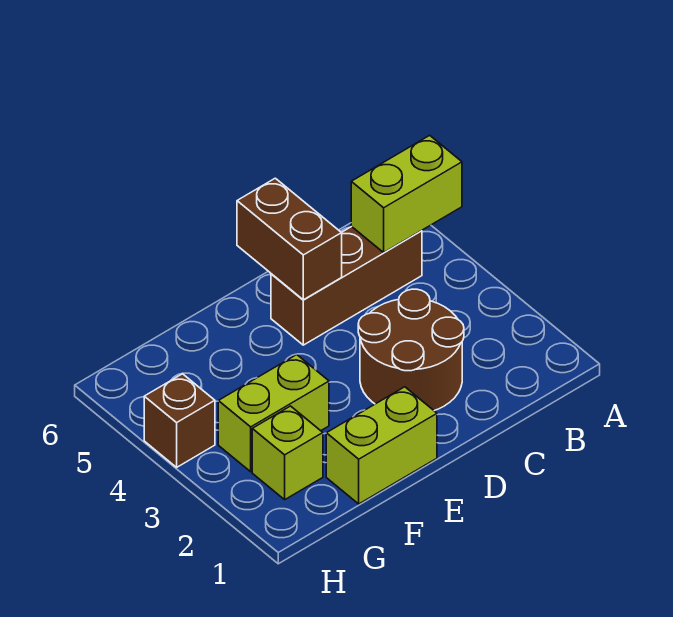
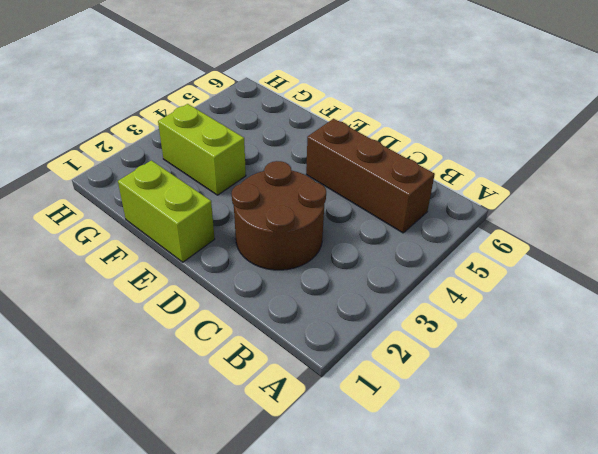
none -> lime brick G2 level 1
none -> brown brick H4 level 1

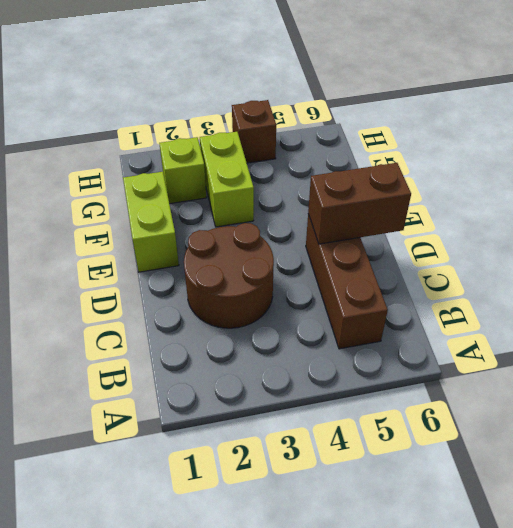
none -> lime brick A5:B5 level 2

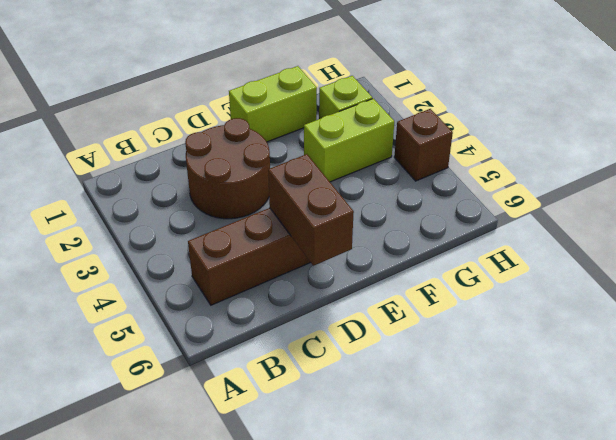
none -> lime brick A5:B5 level 2

